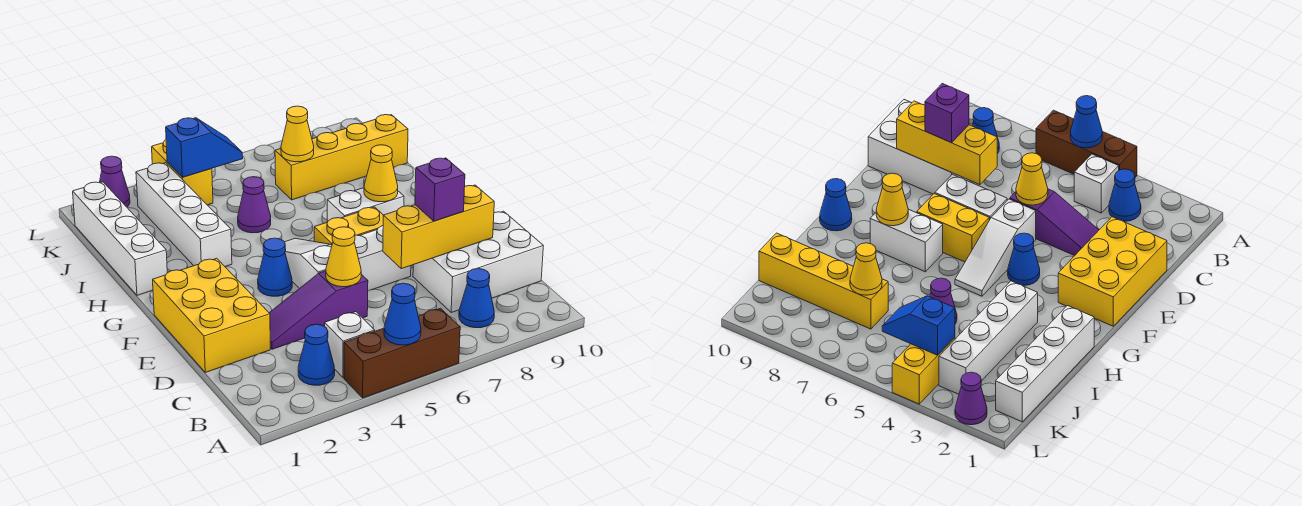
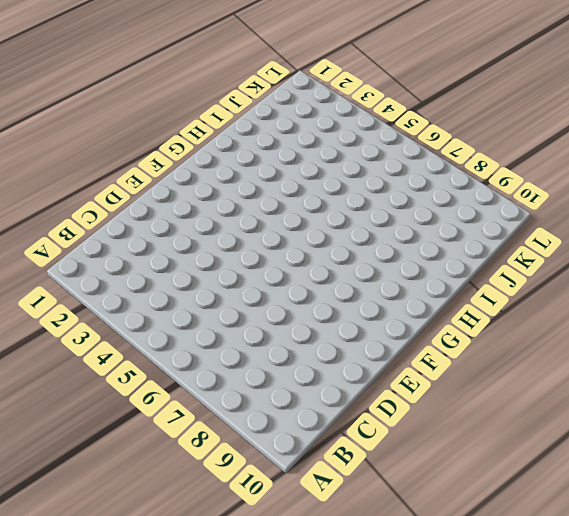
none -> brown brick A4:A6 level 1
none -> blue cone B3 level 1
none -> white brick B4 level 1

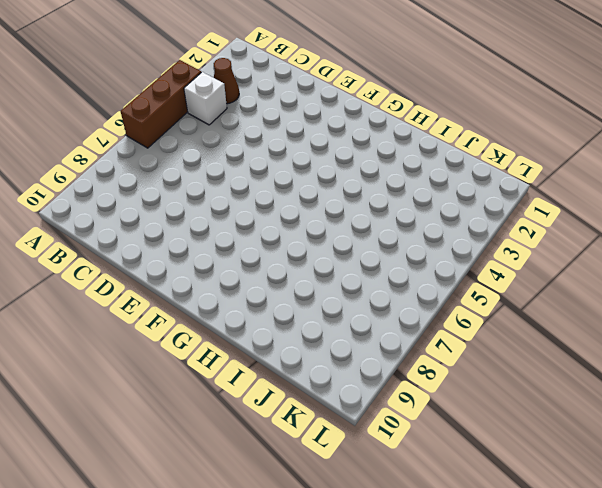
brown cone B3 level 1 -> blue cone B3 level 1
none -> blue cone B8 level 1
none -> white brick C8:D10 level 1
none -> yellow brick D1:F2 level 1

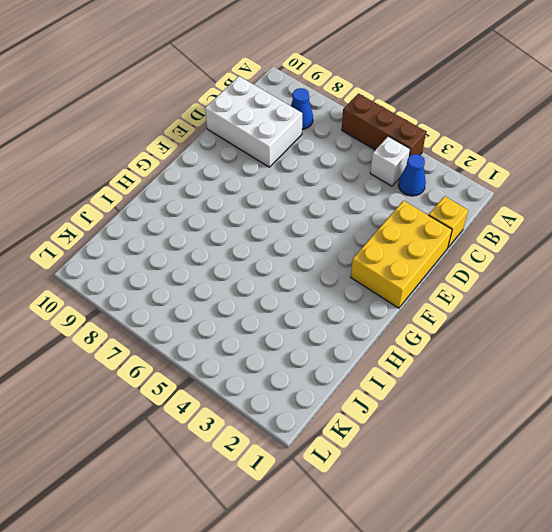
yellow brick C1 level 1 -> none
none -> purple slope D3:D5 level 1 top 5
none -> white slope E5:G5 level 1 top E
none -> white brick E6:E7 level 1

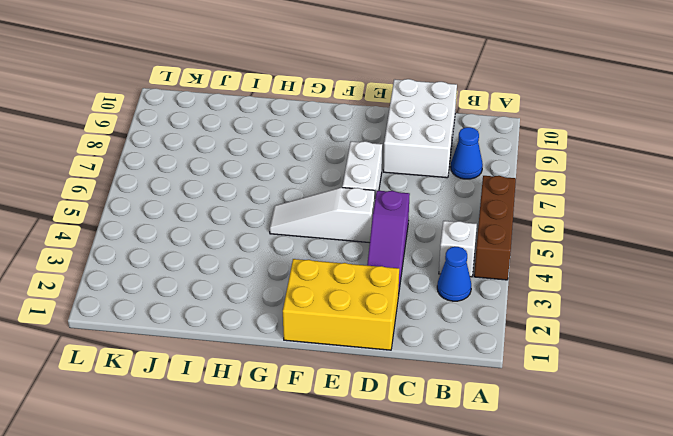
none -> blue cone F4 level 1
none -> yellow brick F6:F7 level 1
none -> white brick G7:G8 level 1

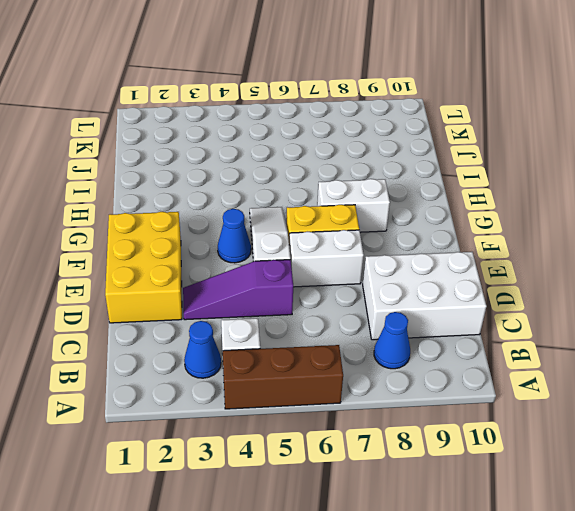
none -> blue cone G10 level 1
none -> white brick H1:K1 level 1
none -> white brick H3:K3 level 1

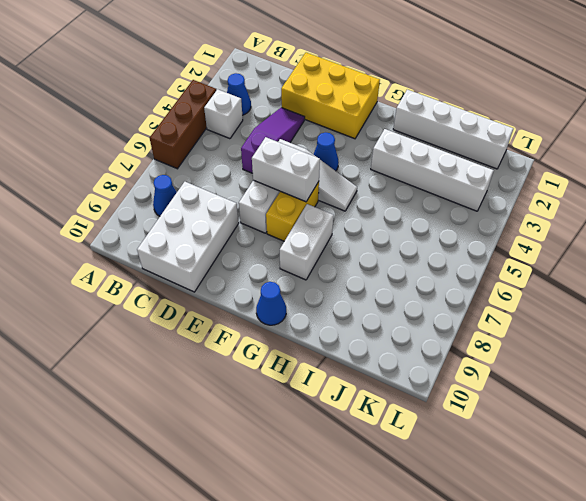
white brick E6:F6 level 2 -> none
none -> purple cone I5 level 1
none -> yellow brick J7:J10 level 1
none -> yellow brick K4:L4 level 1

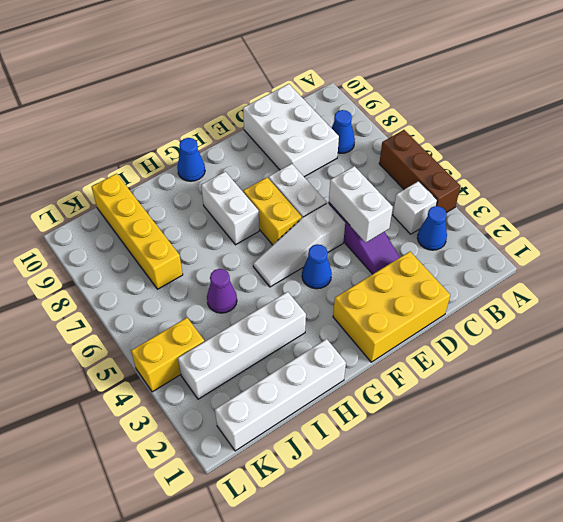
white brick D4:D5 level 2 -> yellow cone D5 level 2
none -> purple cone L2 level 1
none -> blue cone A5 level 2
none -> yellow brick D7:D9 level 2

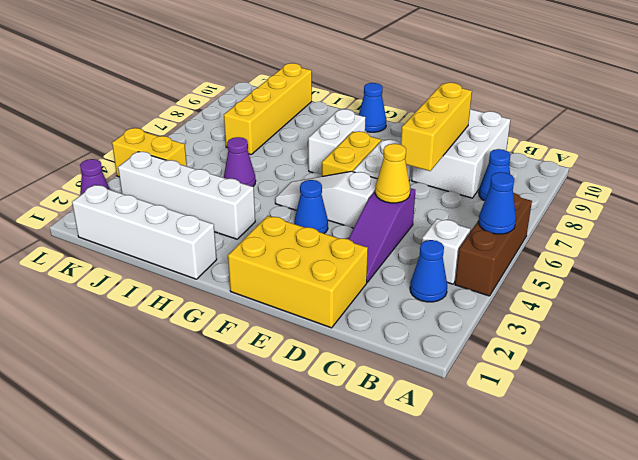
none -> yellow cone G8 level 2
none -> yellow cone J7 level 2
none -> blue slope K4:K5 level 2 top 4

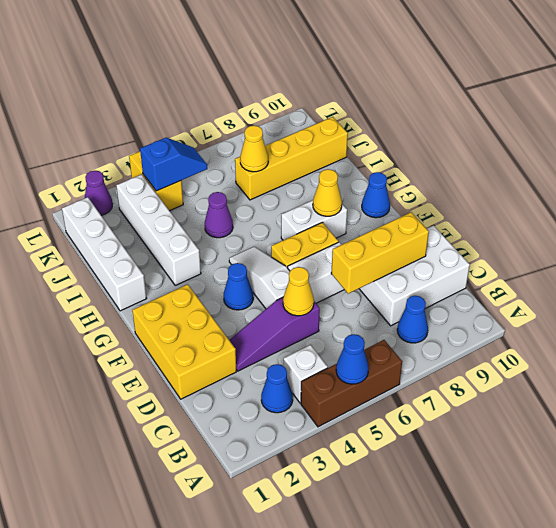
none -> purple brick D8 level 3

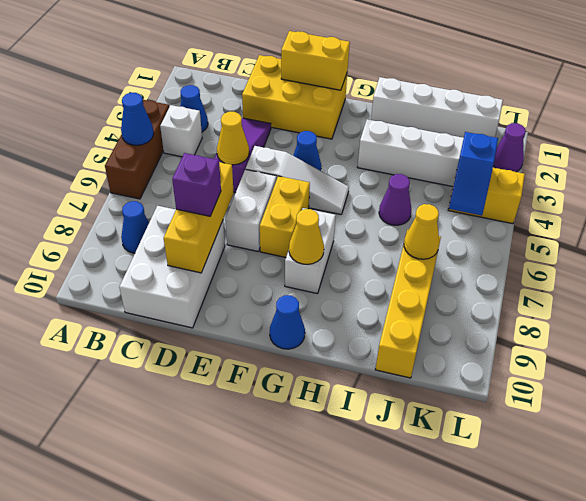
yellow brick E1:F1 level 2 -> none

